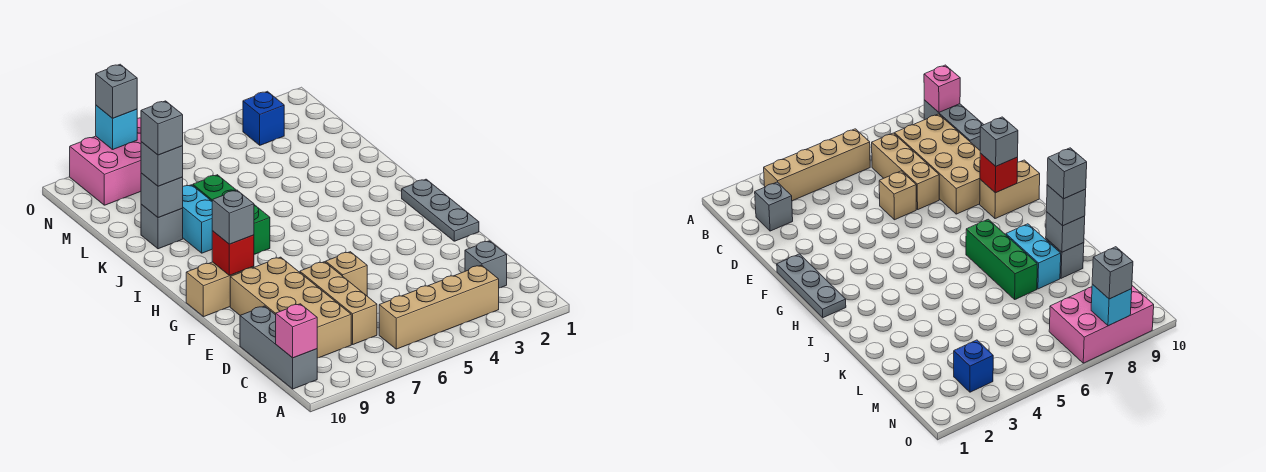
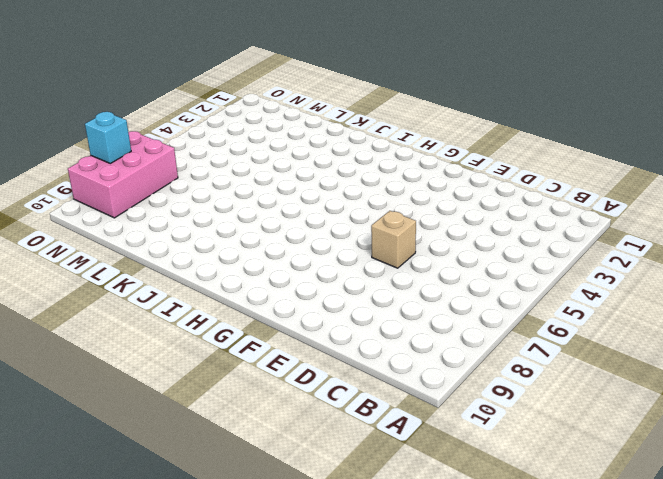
none -> tan brick B3:B6 level 1
none -> grey brick B10:D10 level 1
none -> grey brick C2 level 1

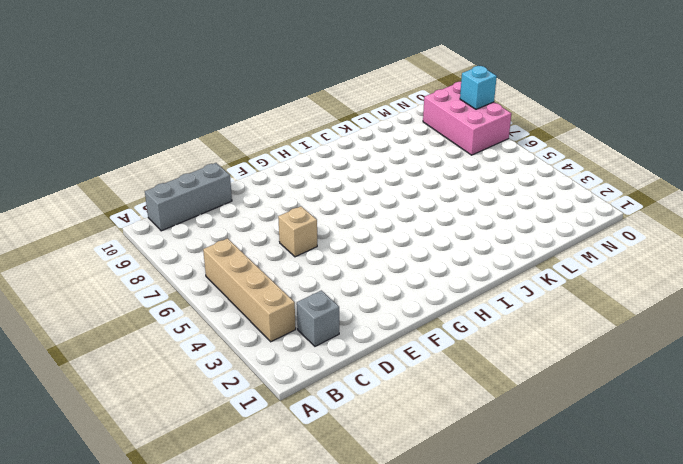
none -> tan brick C7:E7 level 1
none -> tan brick C8:F9 level 1
none -> grey plate F1:H1 level 1

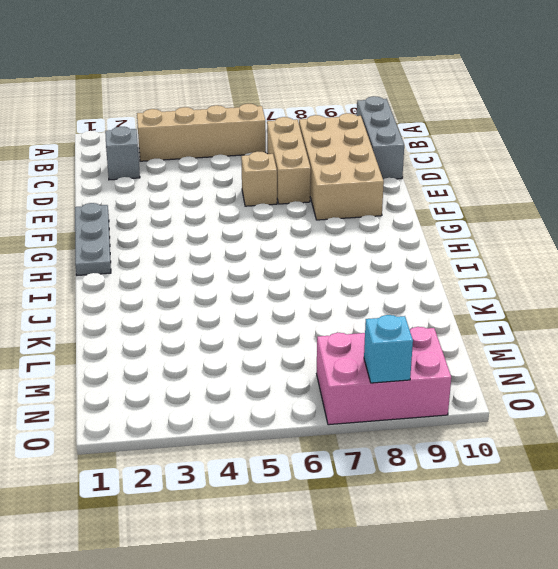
none -> tan brick G9:G10 level 1
none -> green brick I7:K7 level 1
none -> cyan brick J8:K8 level 1

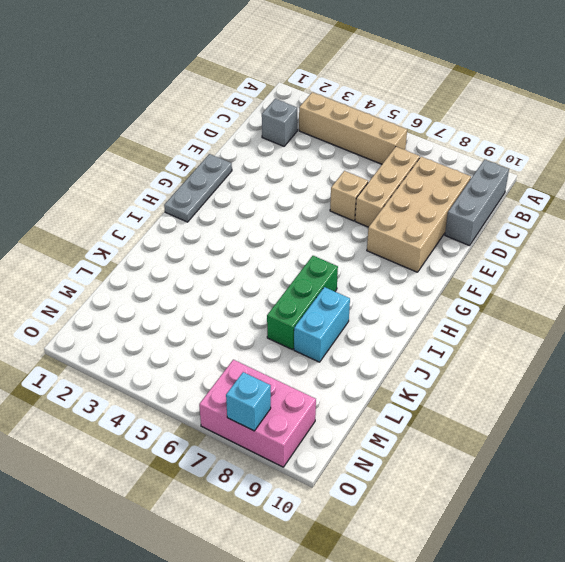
none -> tan brick G9:G10 level 1
none -> grey brick K9 level 1
none -> blue brick N3 level 1

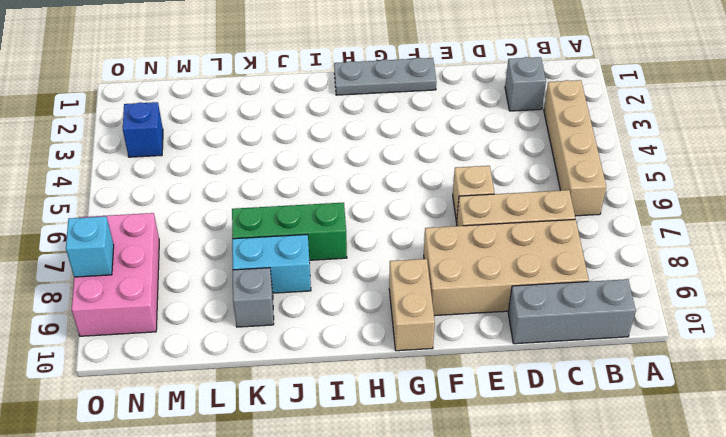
none -> pink brick B10 level 2
none -> red brick G9 level 2
none -> grey brick K9 level 2

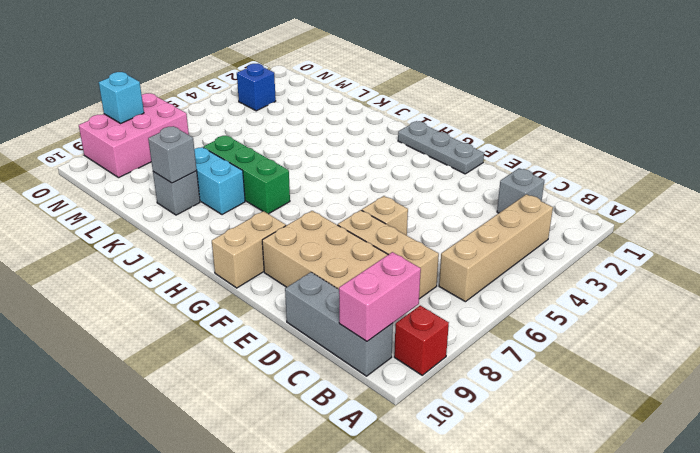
red brick A9 level 1 -> red brick G9 level 2
pink brick B9:B10 level 2 -> pink brick B10 level 2
none -> grey brick G9 level 3
none -> grey brick K9 level 3
none -> grey brick O8 level 3

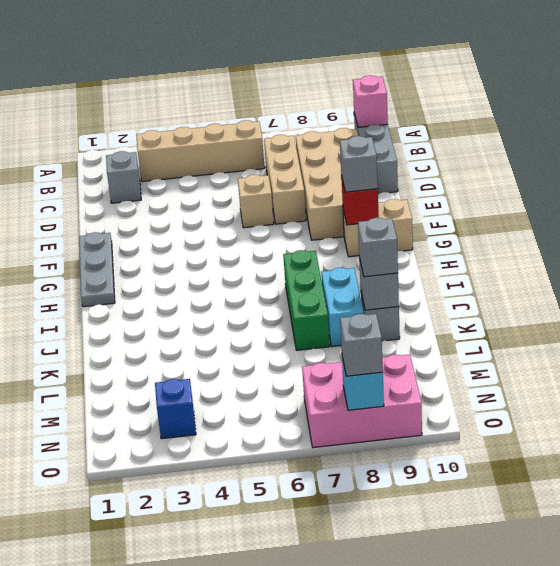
none -> grey brick K9 level 4

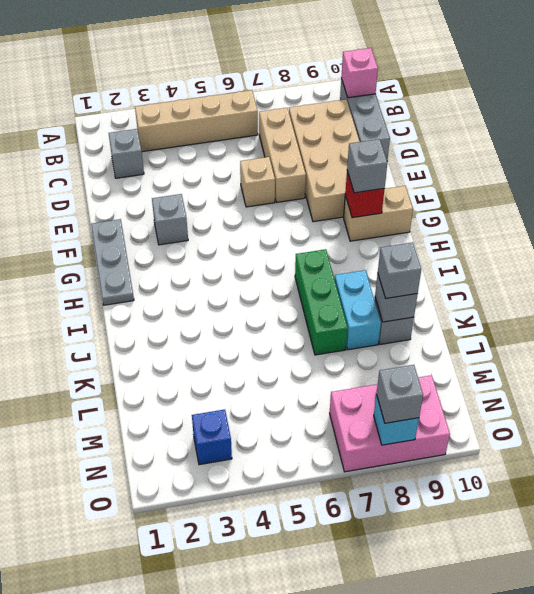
grey brick F3 level 1 -> grey brick K9 level 4

